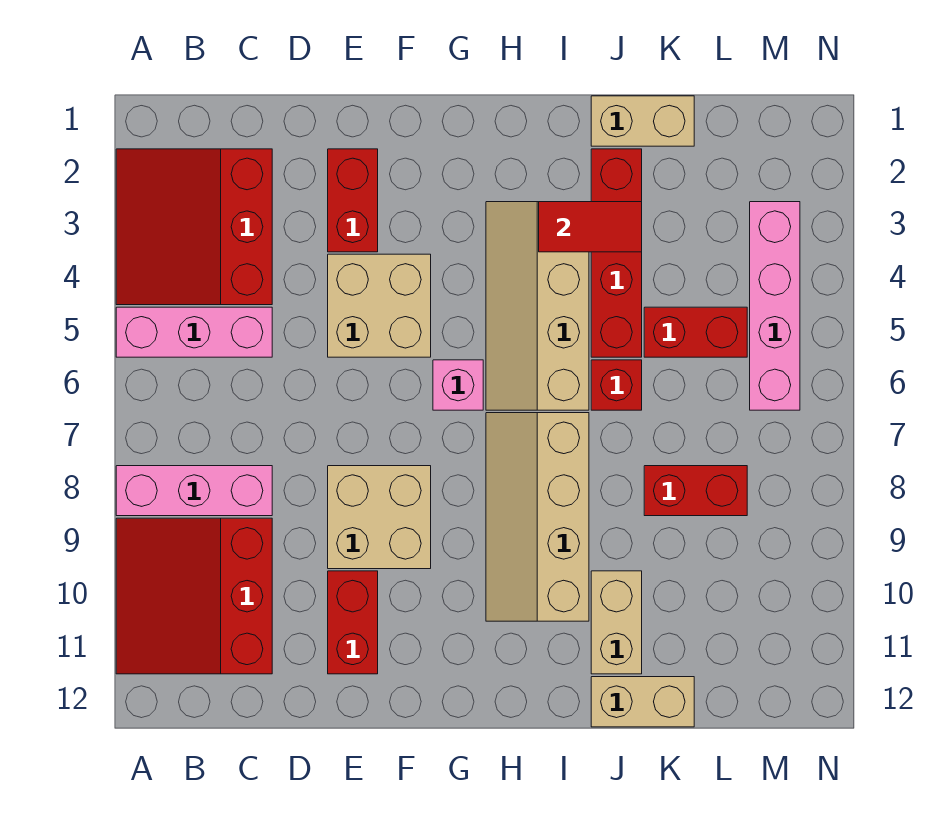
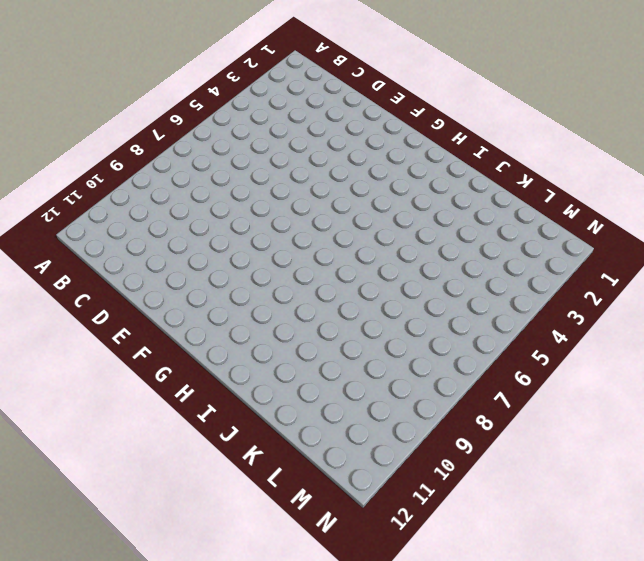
none -> red slope A2:C4 level 1 top C
none -> pink brick A5:C5 level 1
none -> pink brick A8:C8 level 1

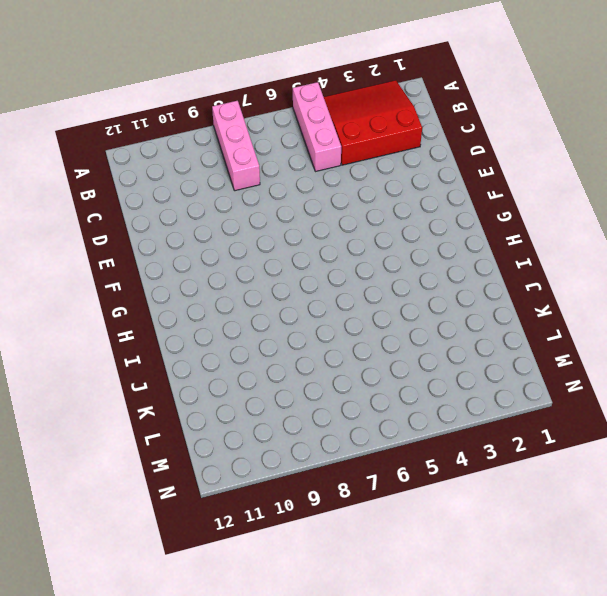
none -> red slope A9:C11 level 1 top C
none -> red brick E2:E3 level 1
none -> tan brick E4:F5 level 1

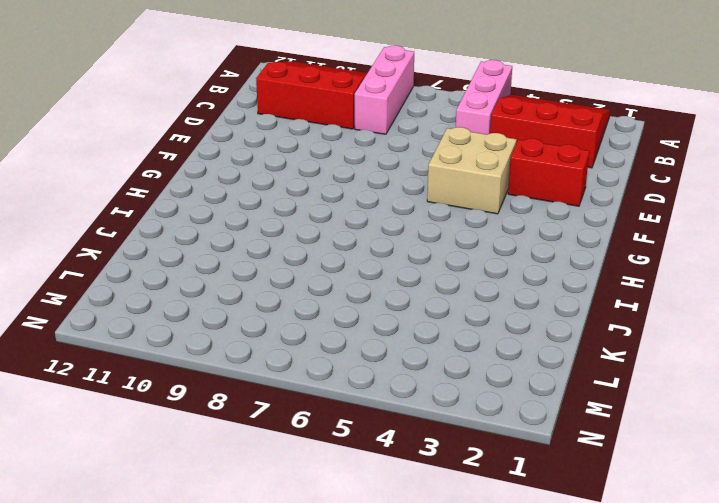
none -> tan brick E8:F9 level 1
none -> red brick E10:E11 level 1
none -> pink brick G6 level 1

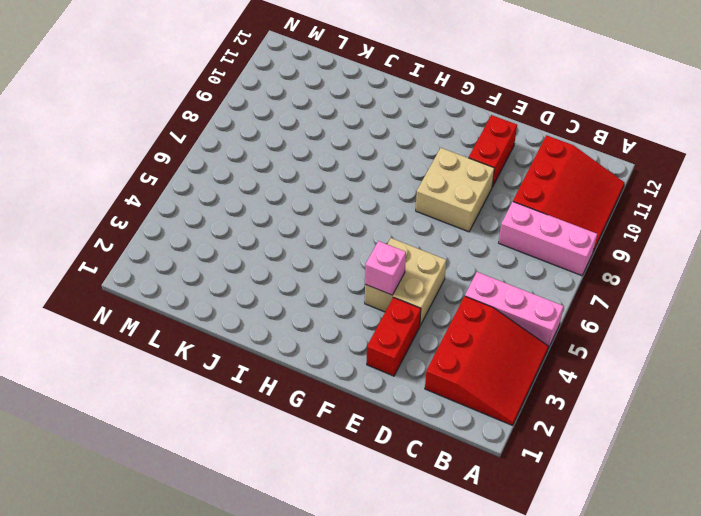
pink brick F4 level 2 -> pink brick G6 level 1
none -> tan slope H3:I6 level 1 top I
none -> tan slope H7:I10 level 1 top I
none -> tan brick J1:K1 level 1

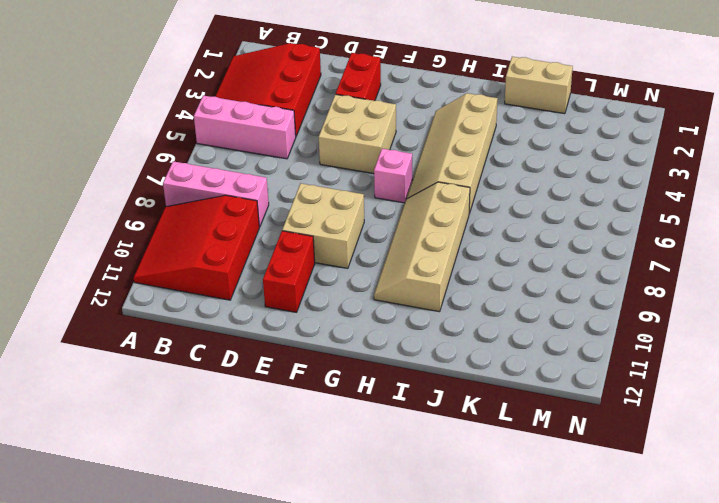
none -> red brick J2:J5 level 1
none -> red brick J6 level 1
none -> tan brick J10:J11 level 1

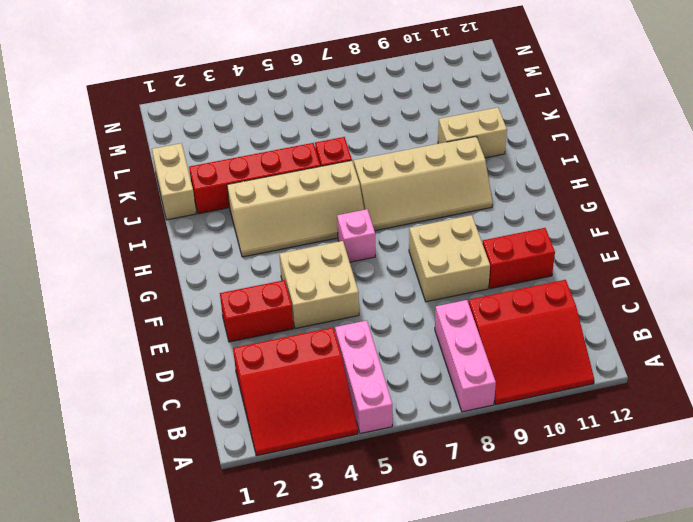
none -> tan brick J12:K12 level 1
none -> red brick K5:L5 level 1
none -> red brick K8:L8 level 1

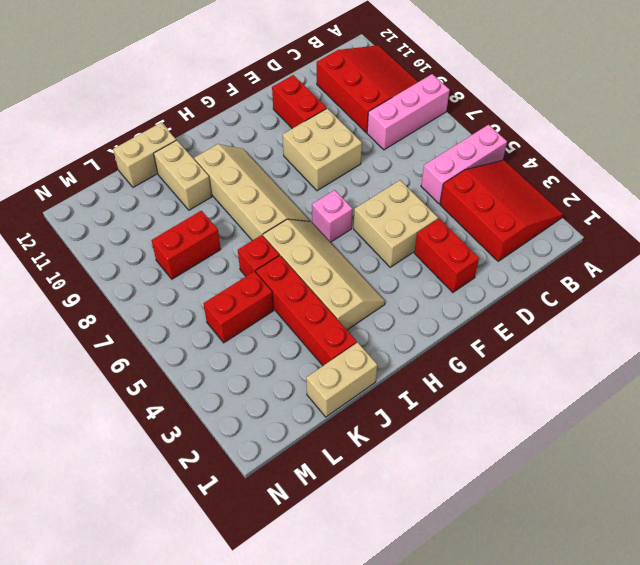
none -> pink brick M3:M6 level 1
none -> red tile I3:J3 level 2

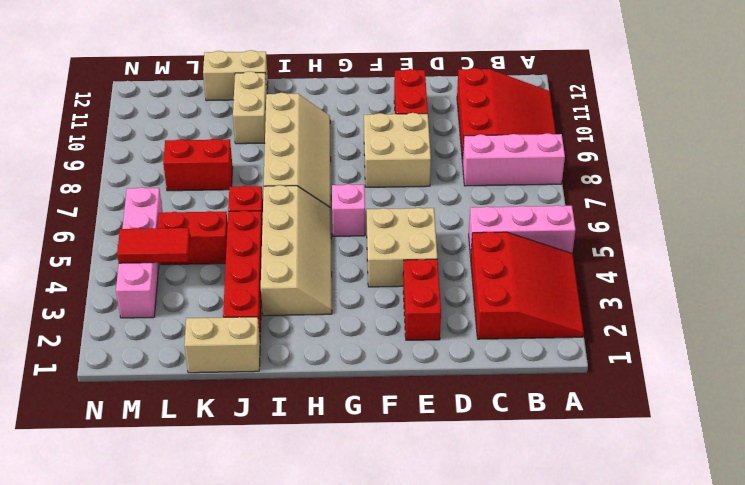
red tile L4:M4 level 2 -> red tile I3:J3 level 2

